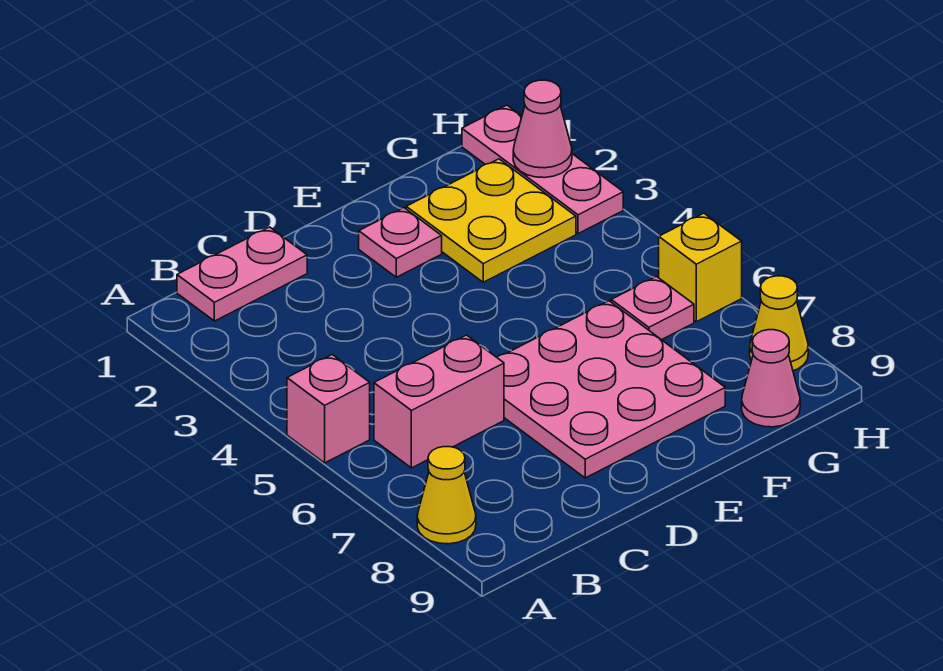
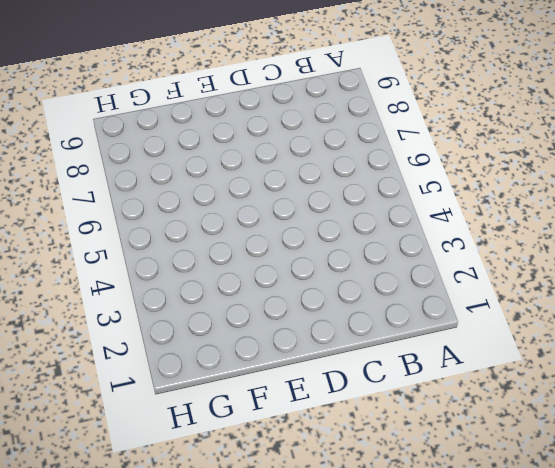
none -> pink brick A5 level 1
none -> yellow cone A8 level 1
none -> pink plate B1:C1 level 1

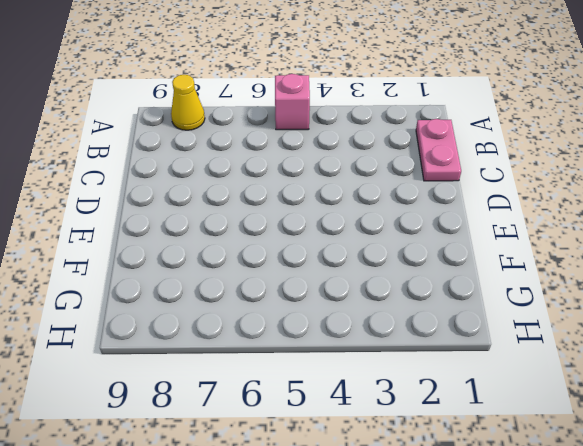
none -> pink brick B6:C6 level 1
none -> pink plate D6:F8 level 1
none -> pink plate E2 level 1

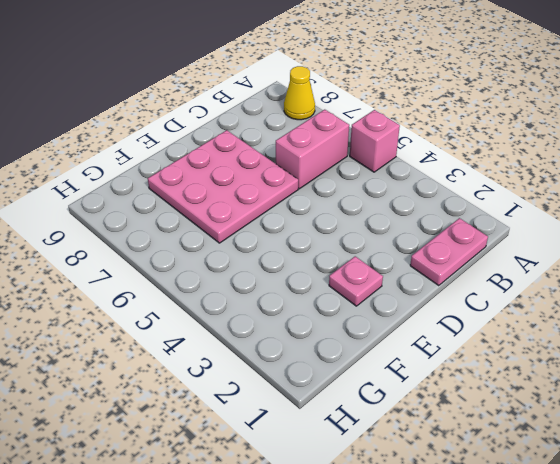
none -> yellow plate F2:G3 level 1
none -> pink plate G6 level 1
none -> pink cone G9 level 1

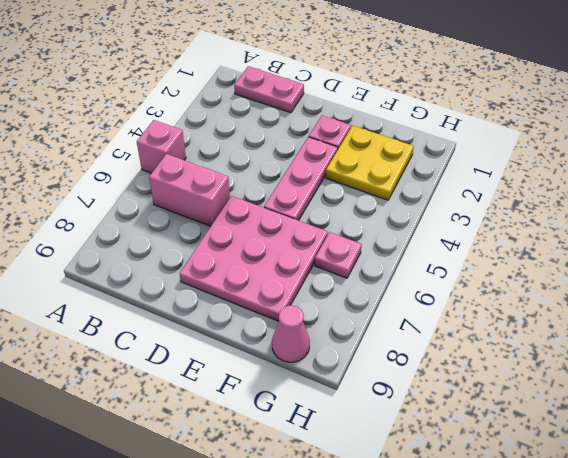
pink plate E3:E5 level 1 -> pink plate H1:H3 level 1
none -> yellow cone A8 level 1
none -> yellow brick H6 level 1
none -> yellow cone H8 level 1

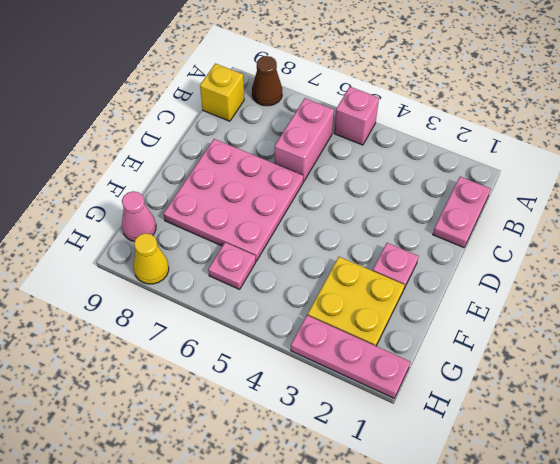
brown cone A8 level 1 -> yellow cone A8 level 1
yellow brick B9 level 1 -> yellow brick H6 level 1
none -> pink cone H2 level 2

